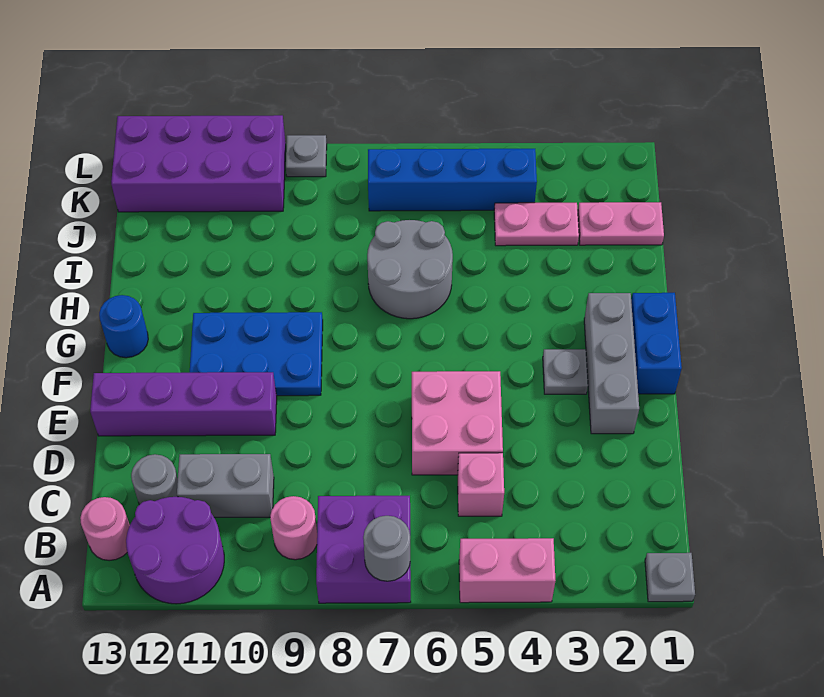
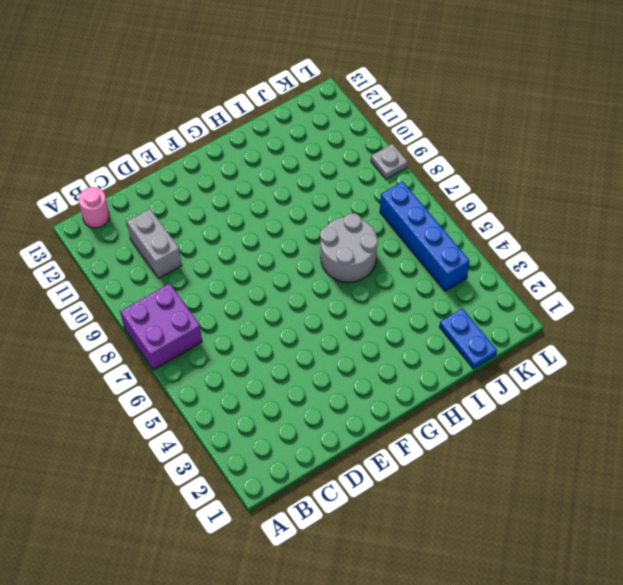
blue plate J1:J2 level 1 -> pink plate J1:J2 level 1
none -> grey plate A1 level 1
none -> pink brick A4:A5 level 1
none -> purple round brick A11:B12 level 1

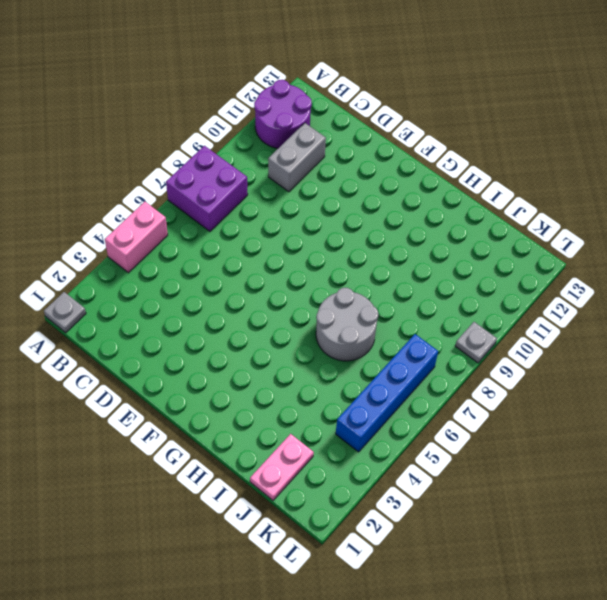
none -> pink round brick B9 level 1
none -> pink round brick B13 level 1
none -> pink brick C5 level 1

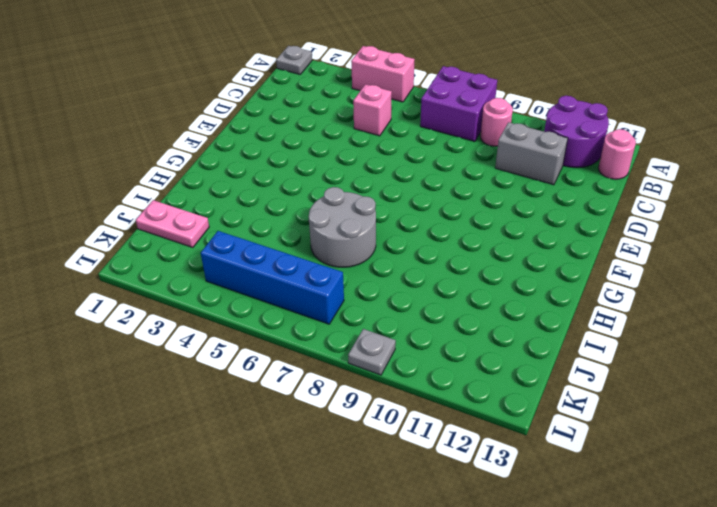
none -> grey round brick C12 level 1
none -> pink brick D5:E6 level 1
none -> grey brick E2:G2 level 1

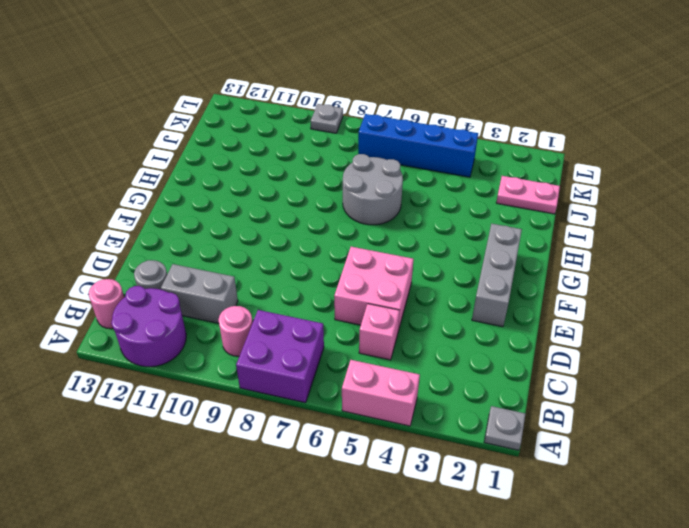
none -> purple brick E10:E13 level 1
none -> blue brick F1:G1 level 1
none -> grey plate F3 level 1

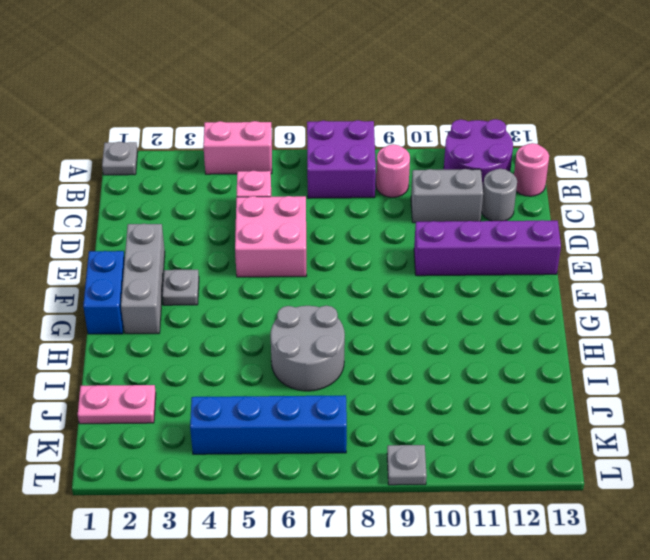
none -> blue plate F9:G11 level 1
none -> blue round brick G13 level 1
none -> pink plate J3:J4 level 1

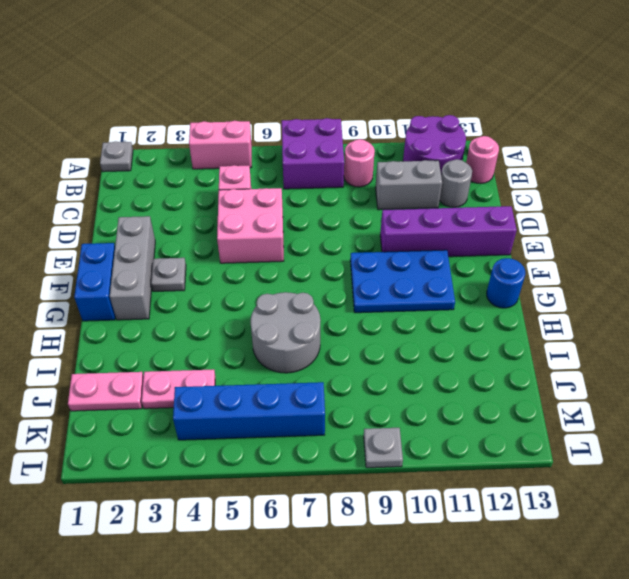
none -> purple brick K10:L13 level 1
none -> grey round brick A7 level 2

